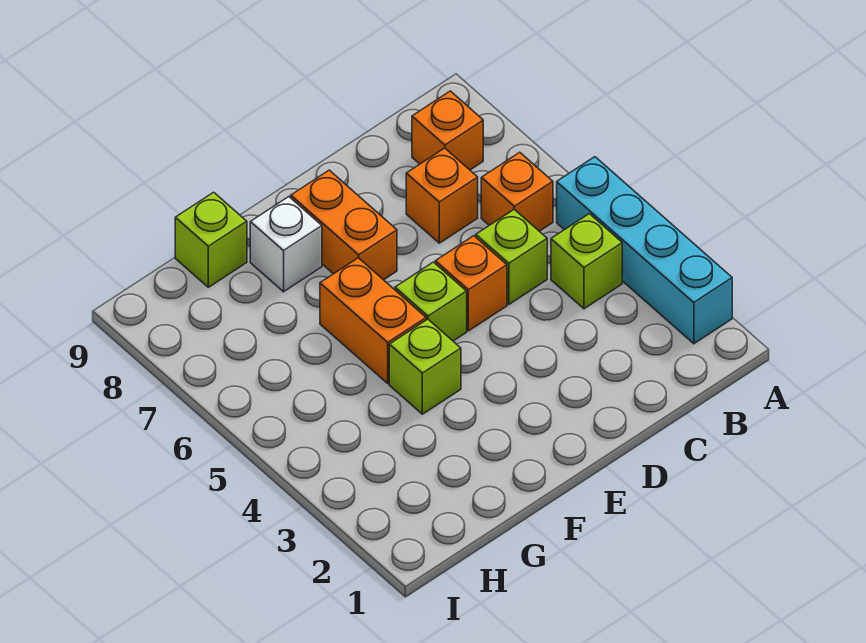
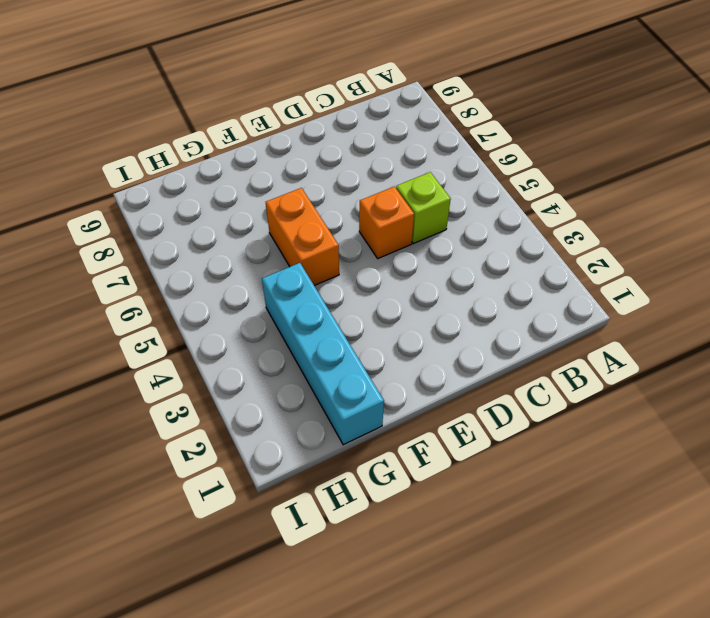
cyan brick G1:G4 level 1 -> cyan brick A2:A5 level 1
none -> lime brick B4 level 1
none -> orange brick B6 level 1
none -> orange brick B8 level 1

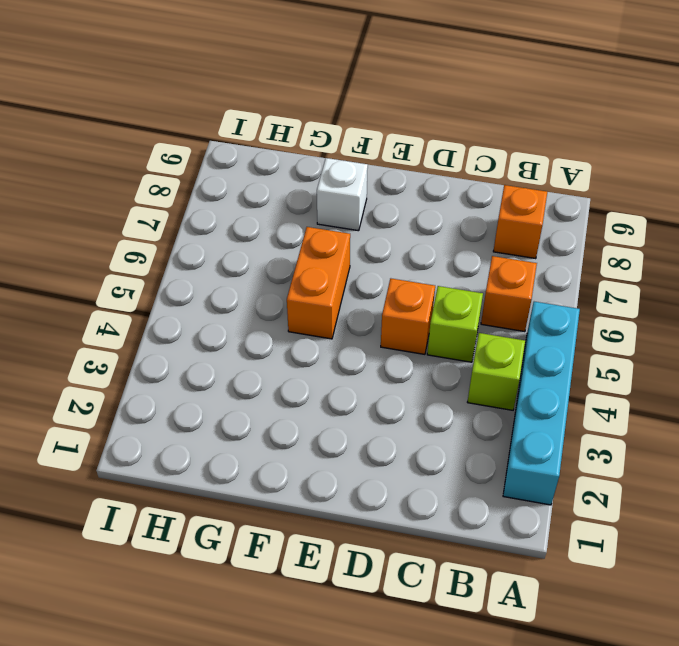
none -> orange brick C7 level 1
none -> lime brick E5 level 1
none -> orange brick E7:E8 level 1

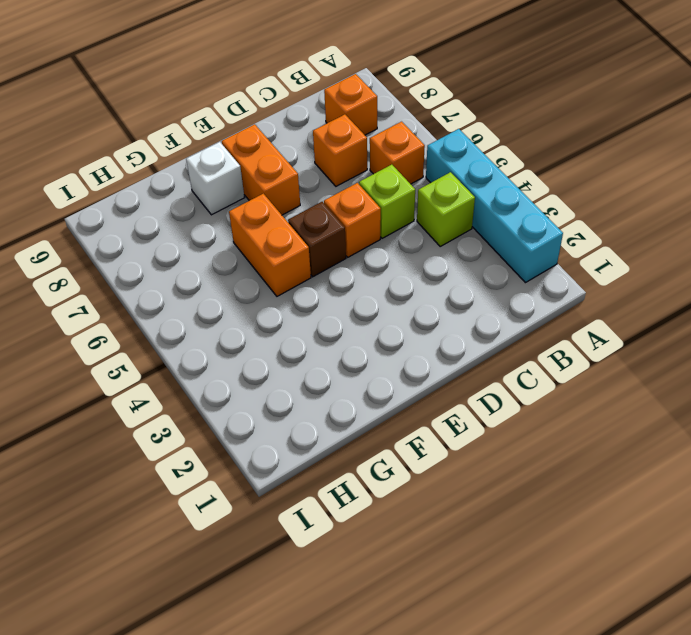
brown brick E5 level 1 -> lime brick E5 level 1
none -> lime brick F4 level 1
none -> lime brick G9 level 1

